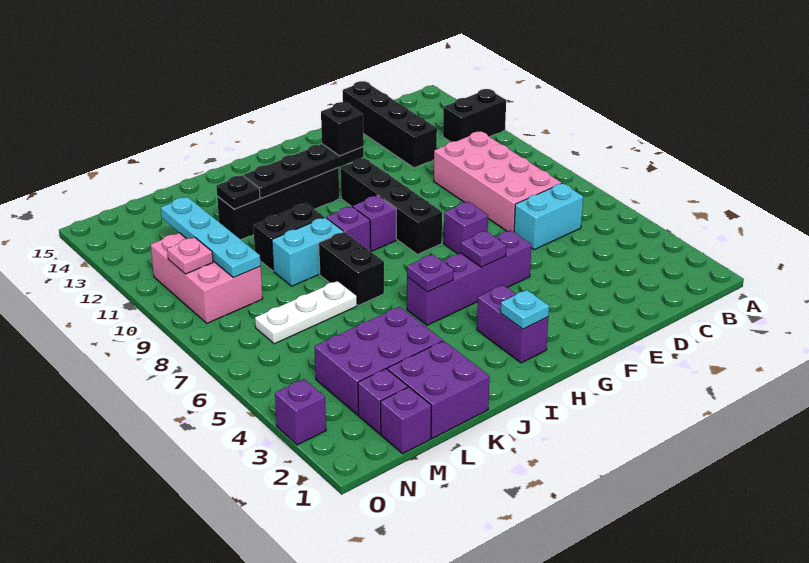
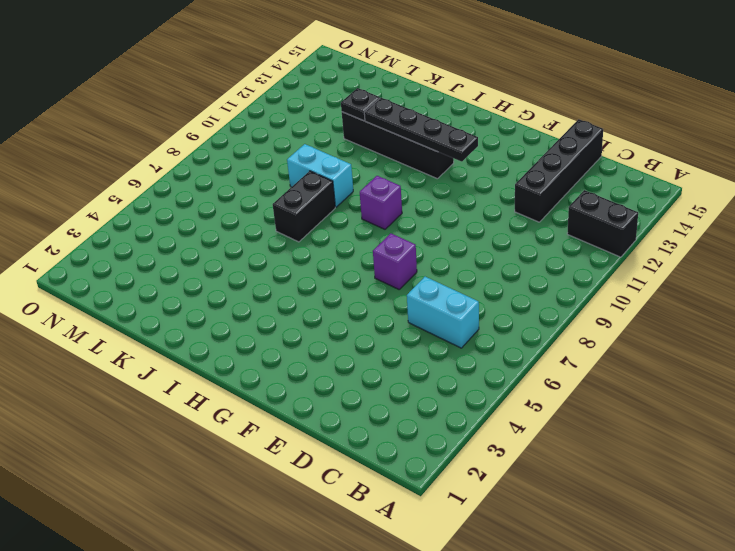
none -> pink brick C7:D10 level 1
none -> purple brick F5:I5 level 1
none -> black brick G8:G11 level 1

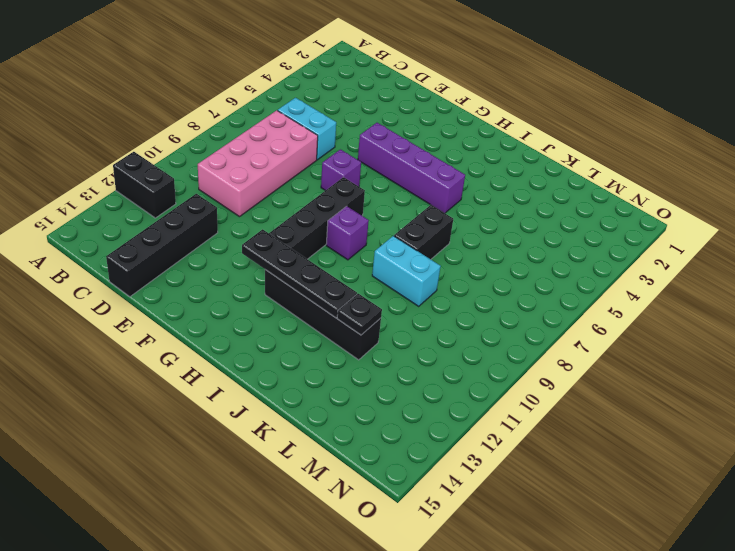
none -> purple brick H2:H3 level 1
none -> purple brick I9 level 1
none -> black brick J10:K10 level 1

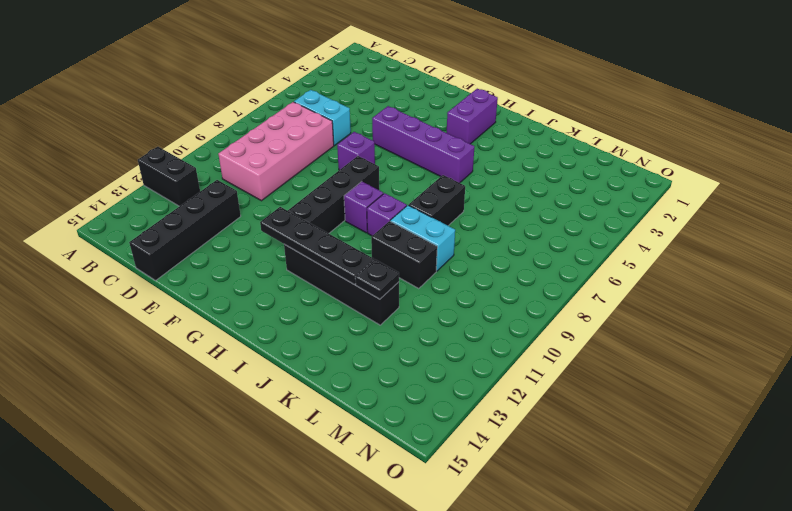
none -> purple brick K1:L2 level 1
none -> purple brick K3:M4 level 1
none -> white plate K7:M7 level 1

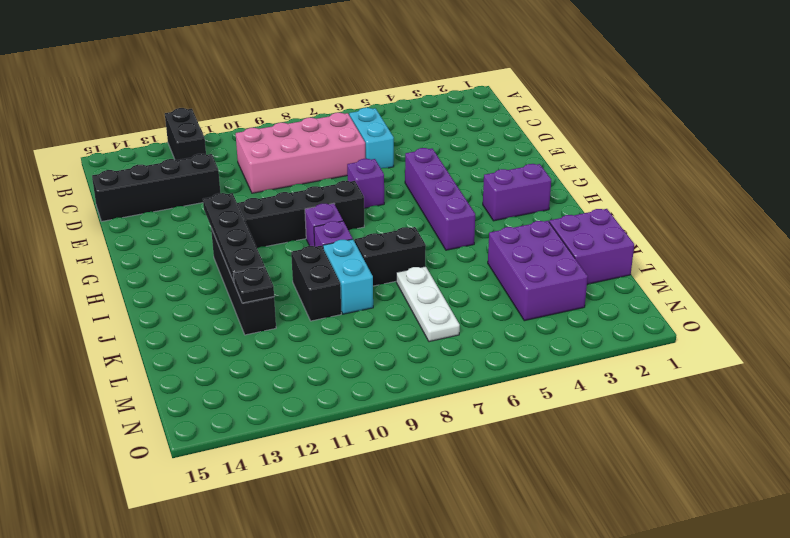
none -> purple brick M1 level 1
none -> purple brick M2 level 1
none -> pink brick M9:N11 level 1

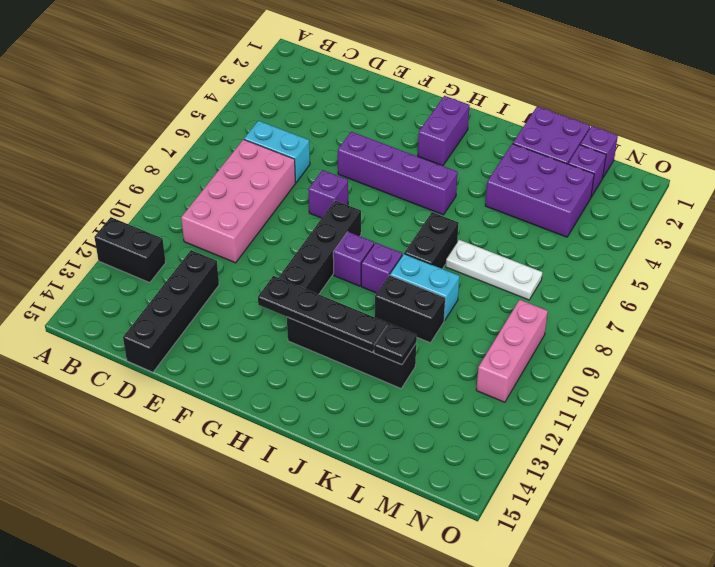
pink brick N9:N11 level 1 -> pink brick M9:N11 level 1
none -> purple brick O3 level 1
none -> purple plate G5 level 2
none -> cyan plate H2 level 2

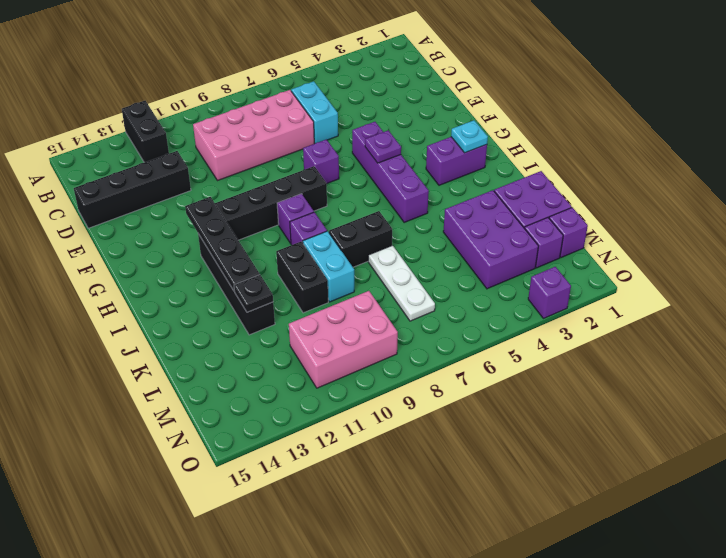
none -> purple plate I5 level 2
none -> cyan plate M9:M12 level 2
none -> pink plate N10 level 2

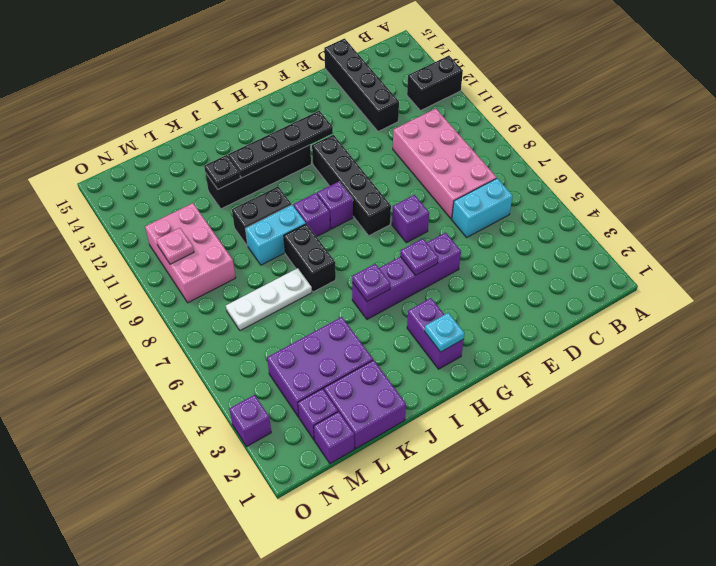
none -> cyan plate M9:M12 level 2
none -> black brick G12 level 3

